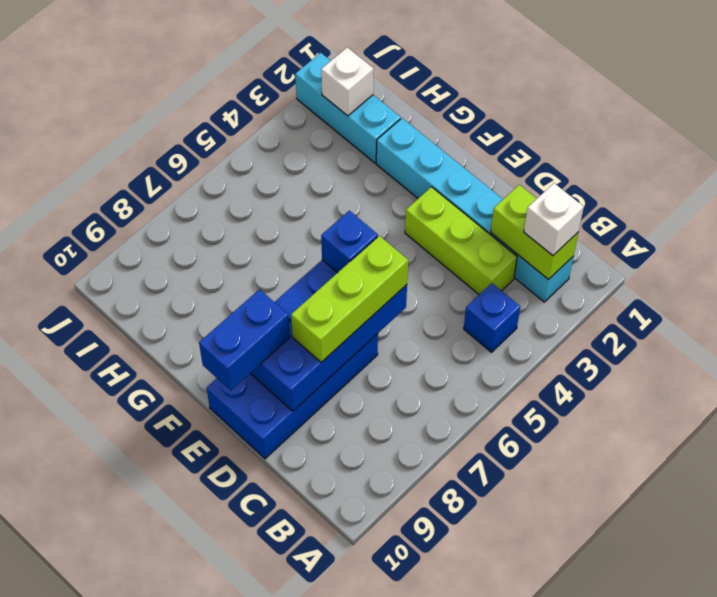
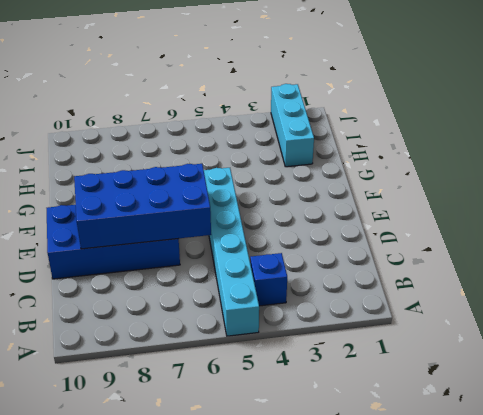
cyan brick A5:F5 level 1 -> cyan brick B2:G2 level 1
none -> lime brick C3:E3 level 1
none -> lime brick B2:C2 level 2
none -> white brick I2 level 2

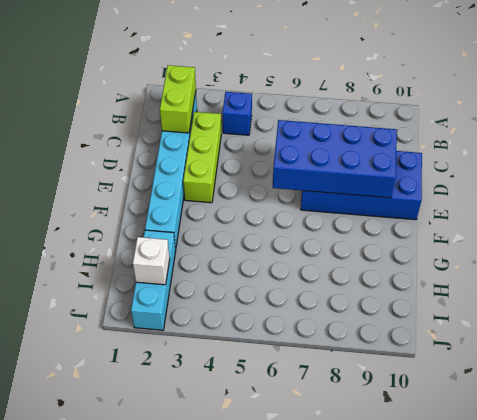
none -> white brick B2 level 3
none -> lime brick D6:D8 level 3
none -> blue brick E6 level 3

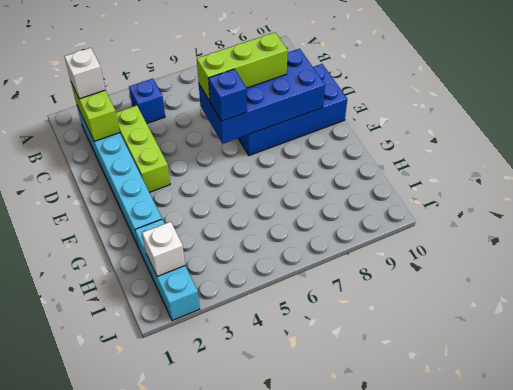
none -> blue brick E9:E10 level 3

